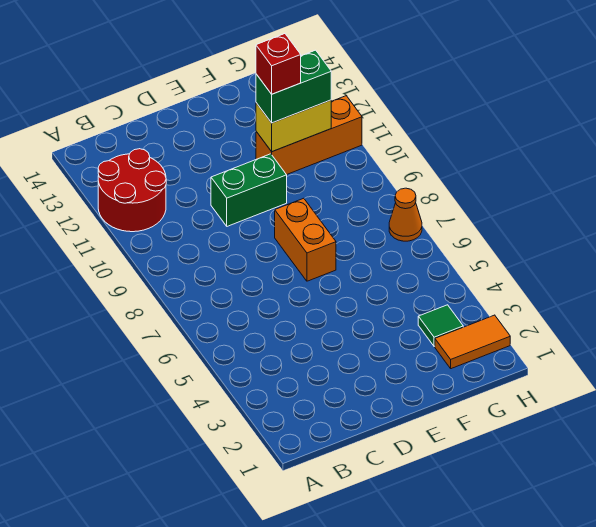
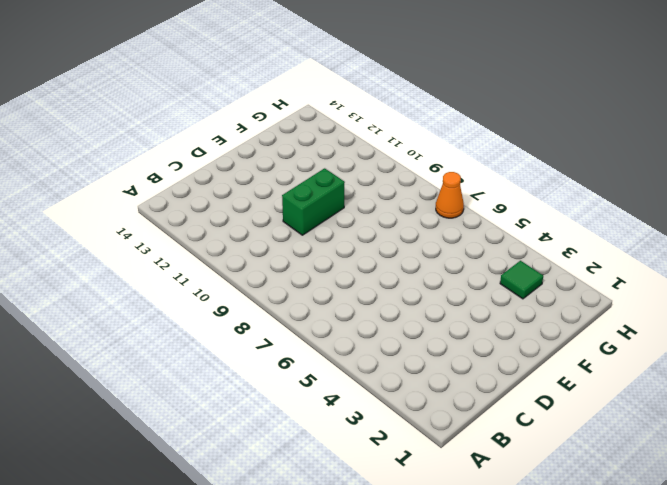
none -> red round brick A11:B12 level 1
none -> orange brick E7:E8 level 1

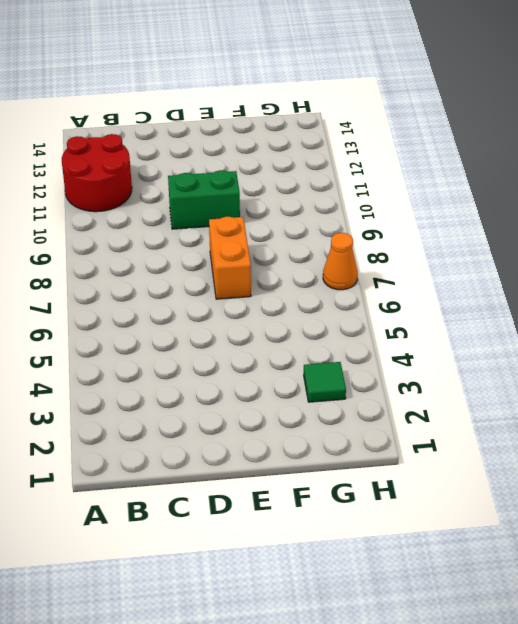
none -> orange brick F11:H11 level 1
none -> orange tile G2:H2 level 1

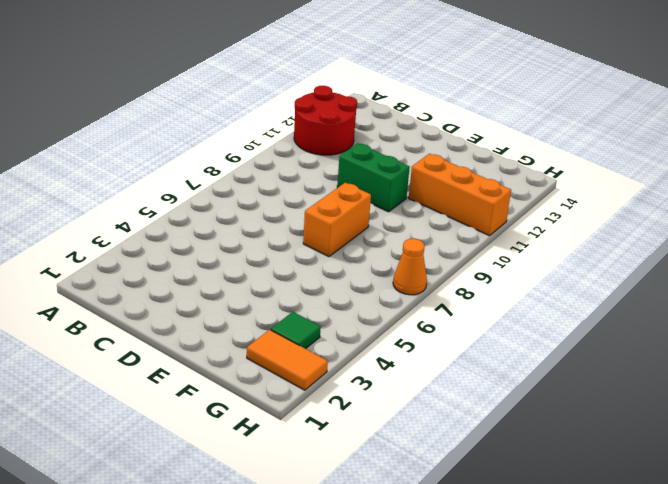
none -> yellow brick F11:G11 level 2
none -> green brick F11:G11 level 3

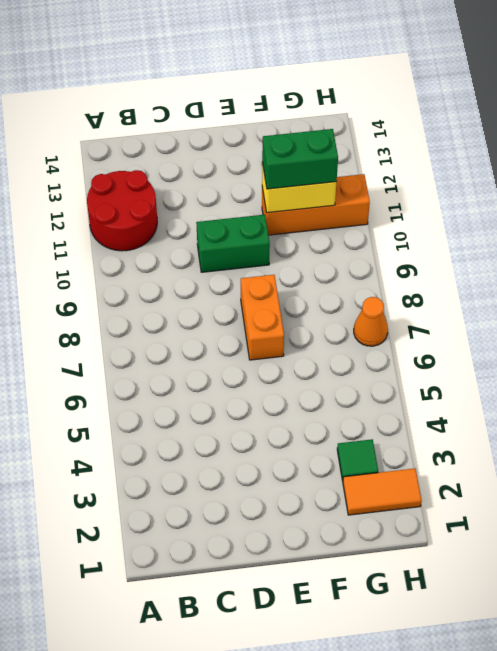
none -> red brick F11 level 4

